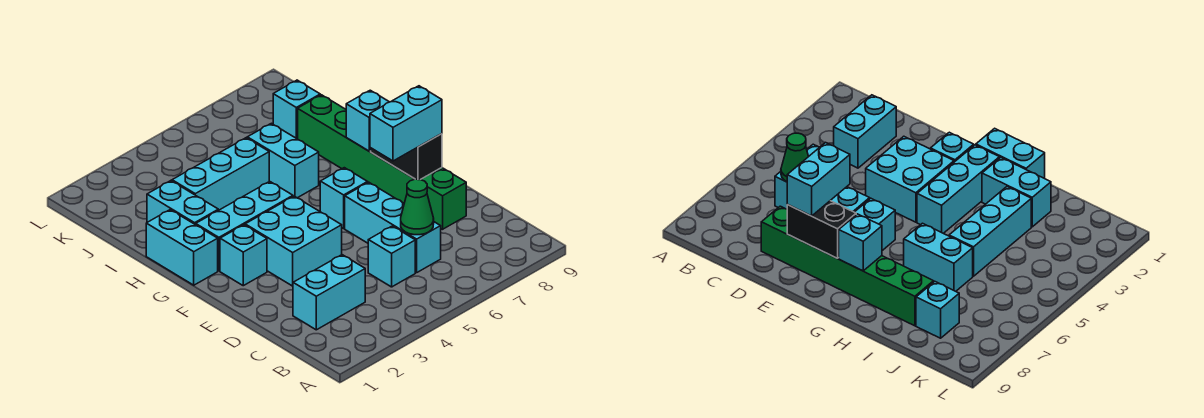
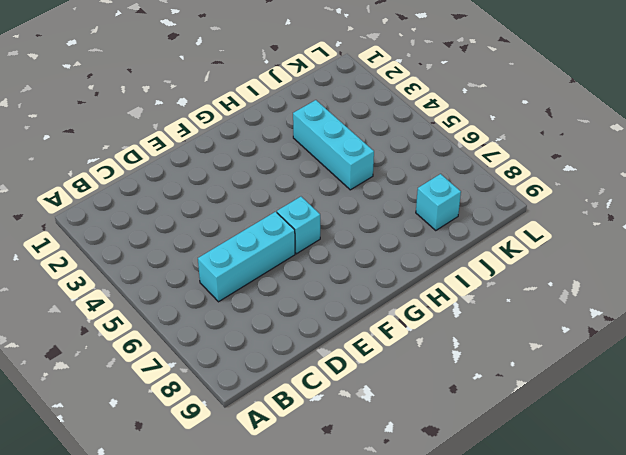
none -> cyan brick C2:C3 level 1
none -> cyan brick C5 level 1
none -> green brick D8:I8 level 1

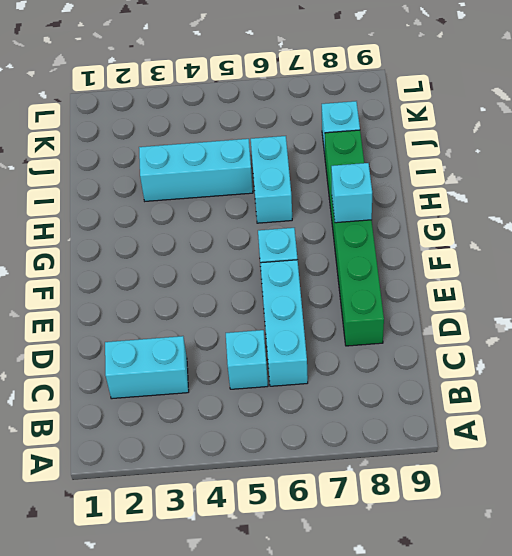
none -> cyan brick E3:F4 level 1
none -> cyan brick F2 level 1
none -> cyan brick G1:H1 level 1

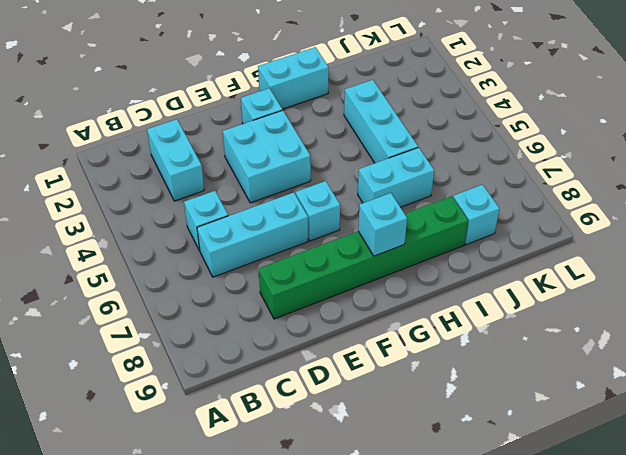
none -> cyan brick G2:G4 level 1
none -> cyan brick H2:I2 level 1
none -> green cone C6 level 2

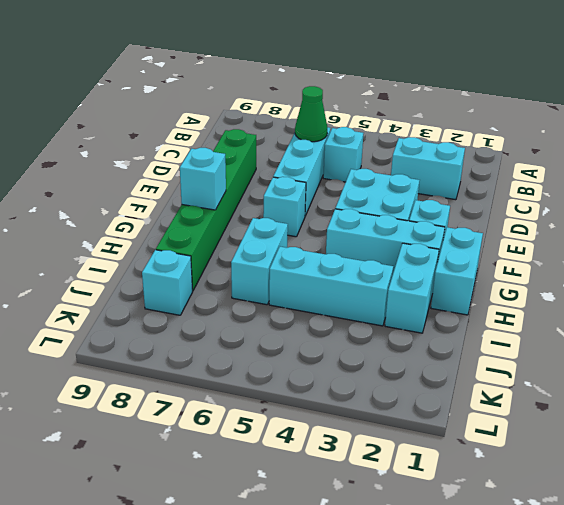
none -> black brick E8:F8 level 2
none -> cyan brick E7:E8 level 3

